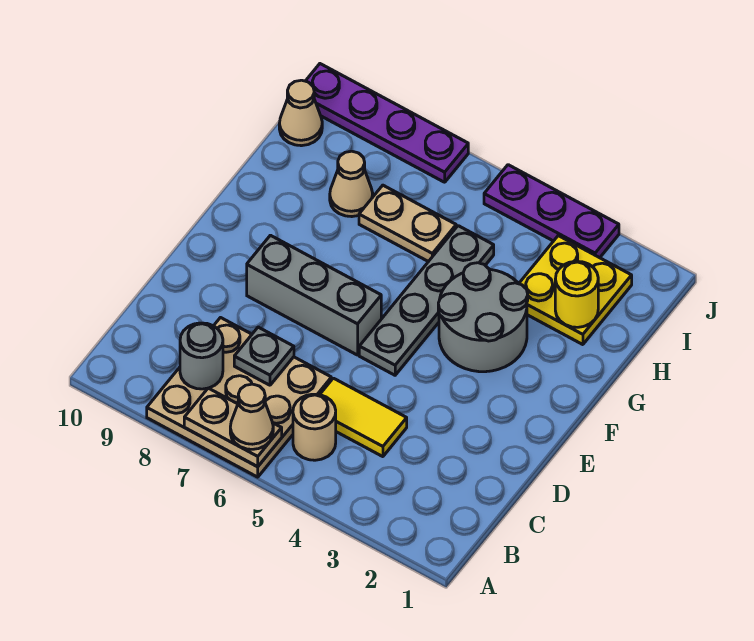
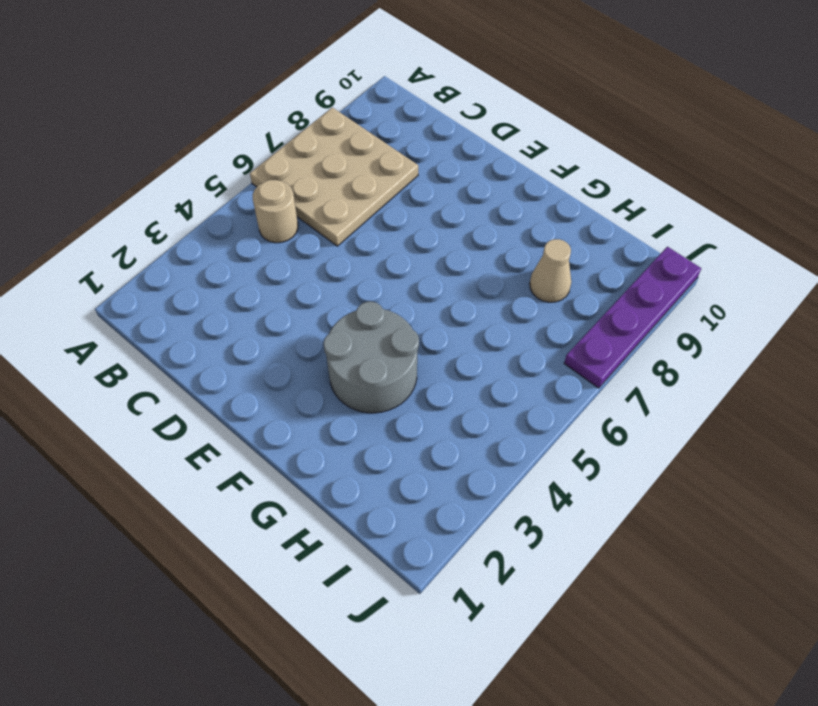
none -> yellow tile C4:C5 level 1
none -> grey plate E5:H5 level 1
none -> grey brick E6:E8 level 1

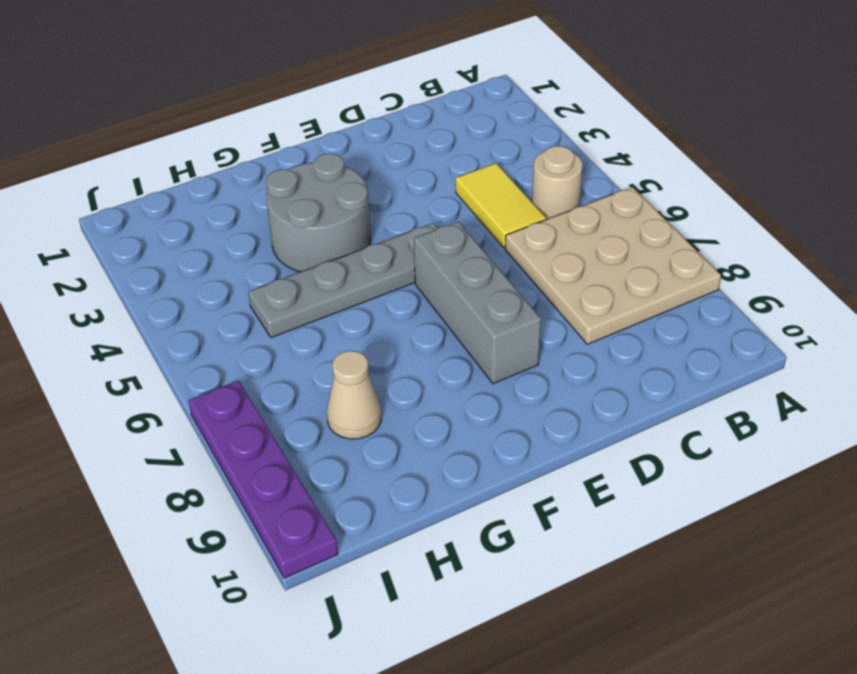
none -> yellow plate H2:I3 level 1
none -> tan plate H6:H7 level 1
none -> tan cone I10 level 1

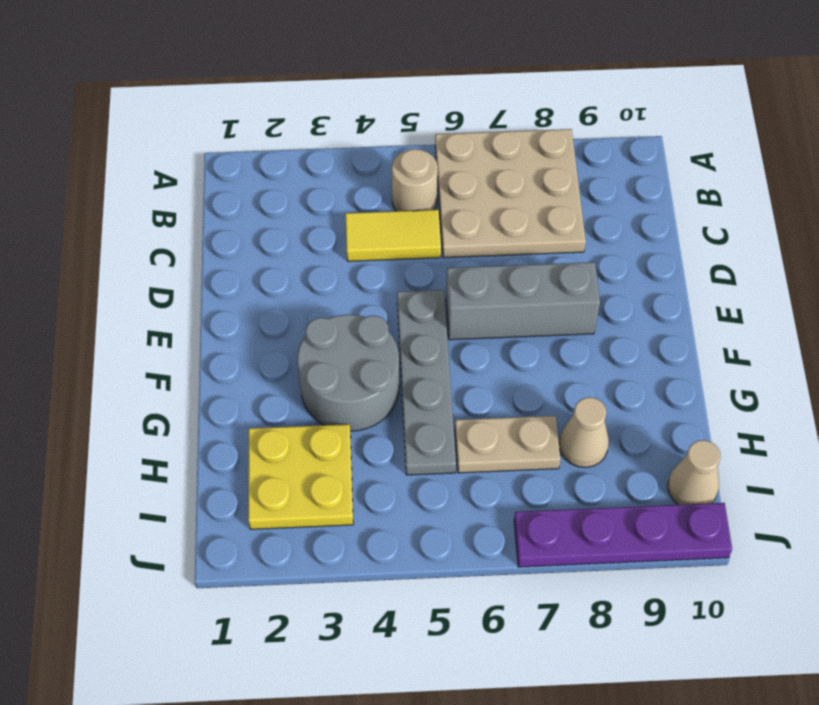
none -> purple plate J3:J5 level 1
none -> tan plate A6:A7 level 2
none -> grey round brick B8 level 2

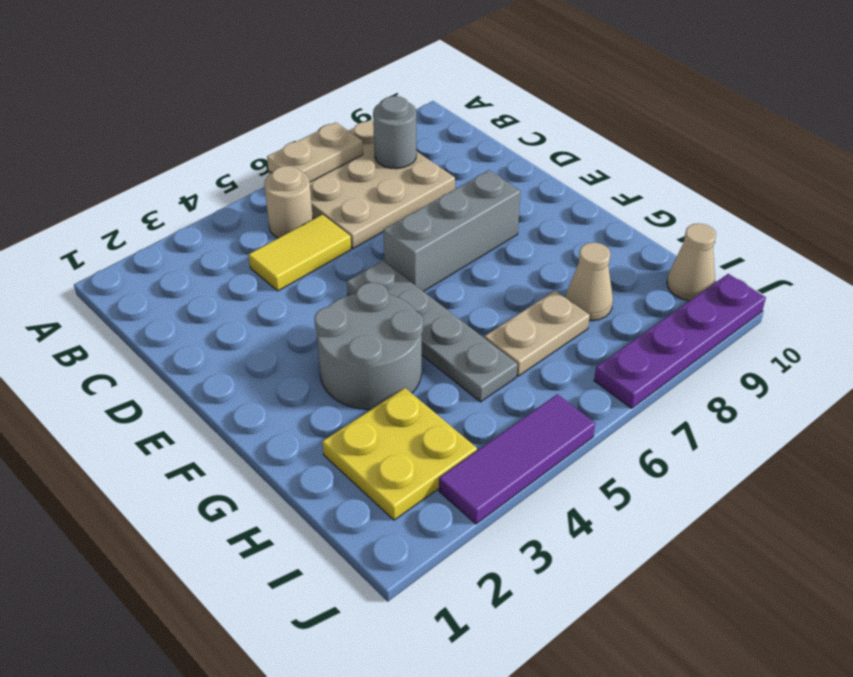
purple tile J3:J5 level 1 -> purple plate J3:J5 level 1
none -> grey plate C7 level 2
none -> yellow round brick H2 level 2
none -> tan cone A6 level 3

